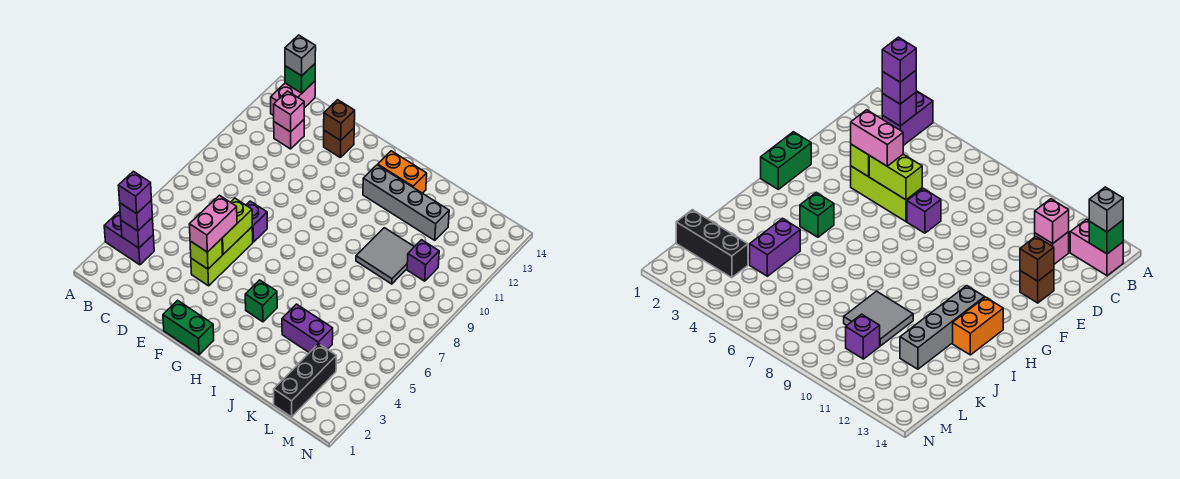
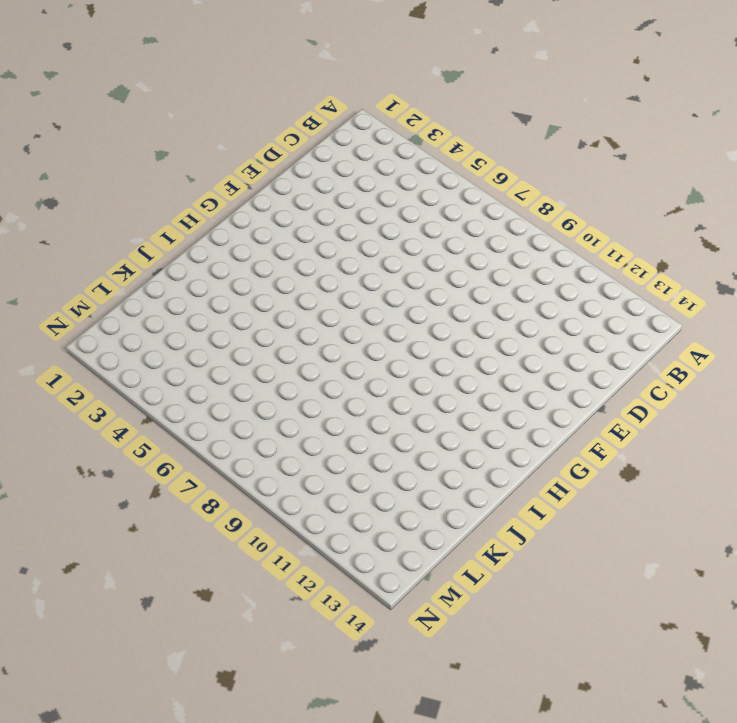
none -> purple brick A3:B3 level 1
none -> pink brick B13:B14 level 1
none -> pink brick C12 level 1

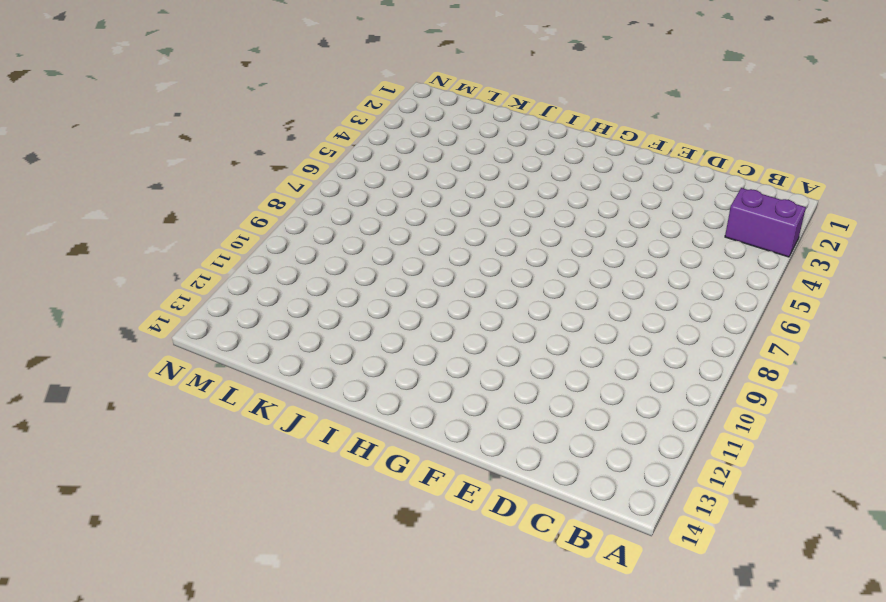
none -> pink brick B13:B14 level 1
none -> pink brick C12 level 1
none -> lime brick E4:E6 level 1

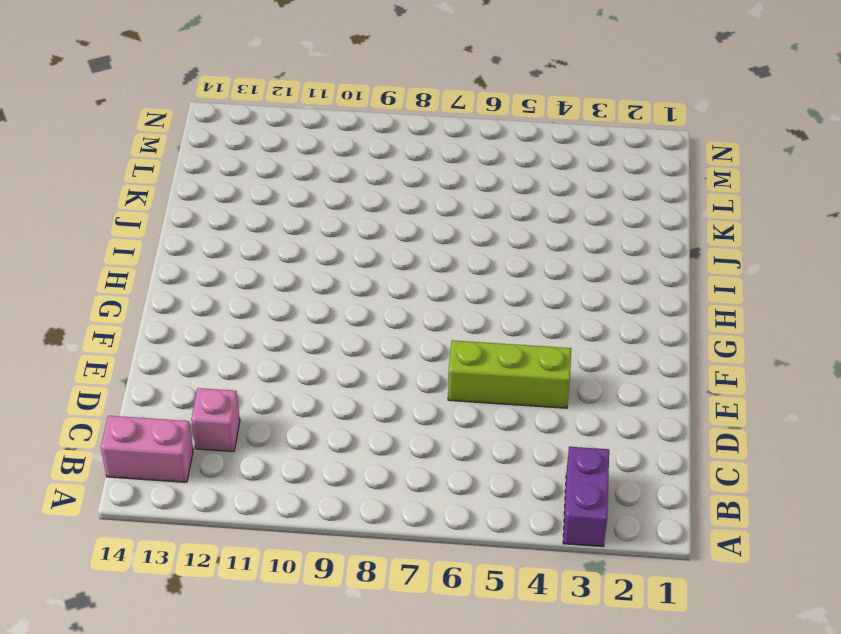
none -> purple brick E7 level 1
none -> brown brick E13 level 1
none -> green brick F1:G1 level 1

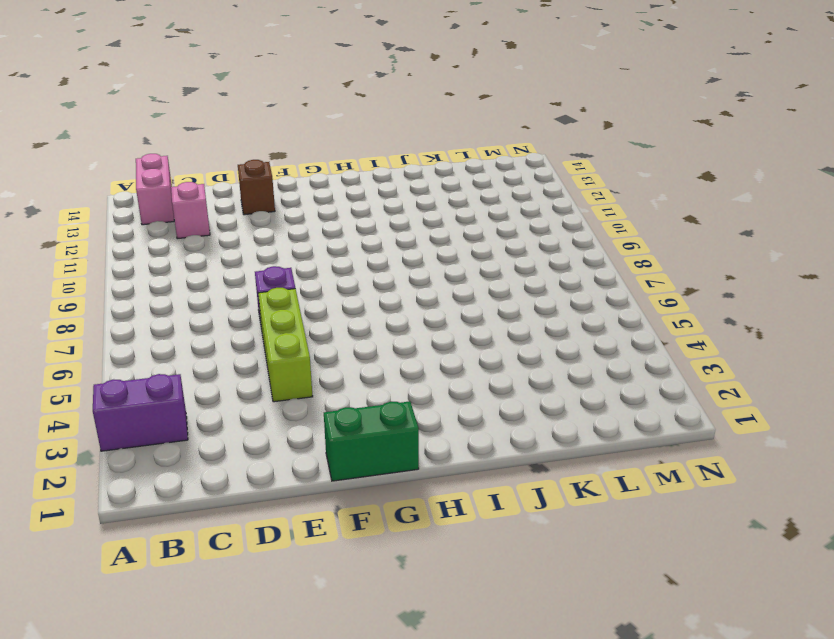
none -> green brick H4 level 1
none -> grey brick H12:K12 level 1
none -> orange brick H13:I13 level 1

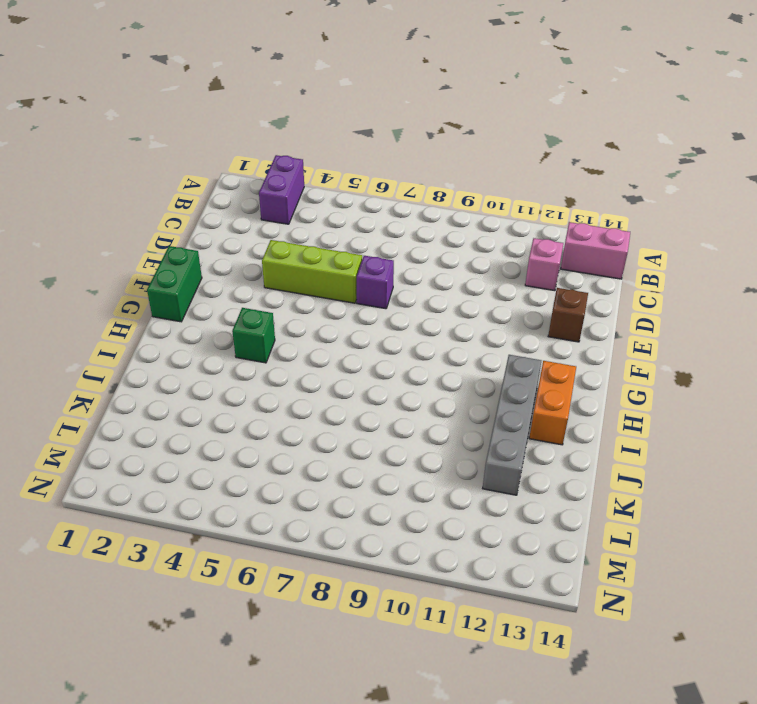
none -> purple brick J4:K4 level 1
none -> grey tile J9:K10 level 1
none -> black brick L1:L3 level 1

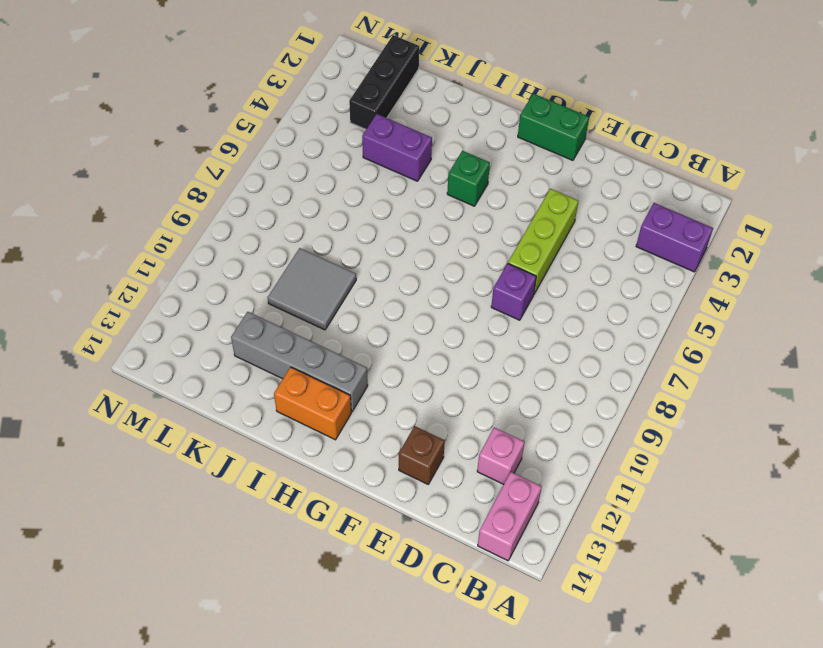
none -> purple brick L10 level 1
none -> purple brick B3 level 2
none -> green brick B14 level 2

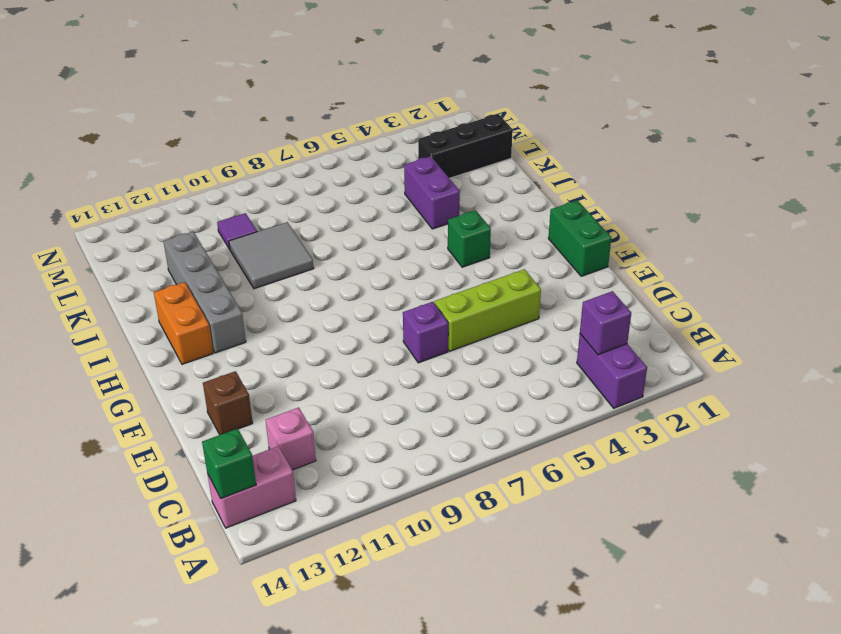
purple tile L10 level 1 -> purple brick L10 level 1
none -> pink brick C12 level 2
none -> lime brick E4 level 2
none -> lime brick E5:E6 level 2

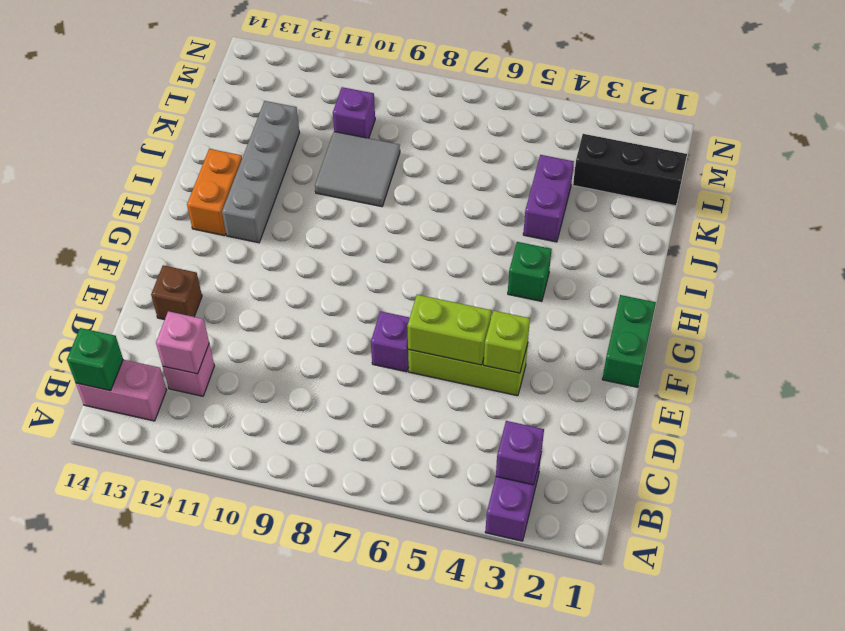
none -> brown brick E13 level 2
none -> purple brick B3 level 3
none -> grey brick B14 level 3

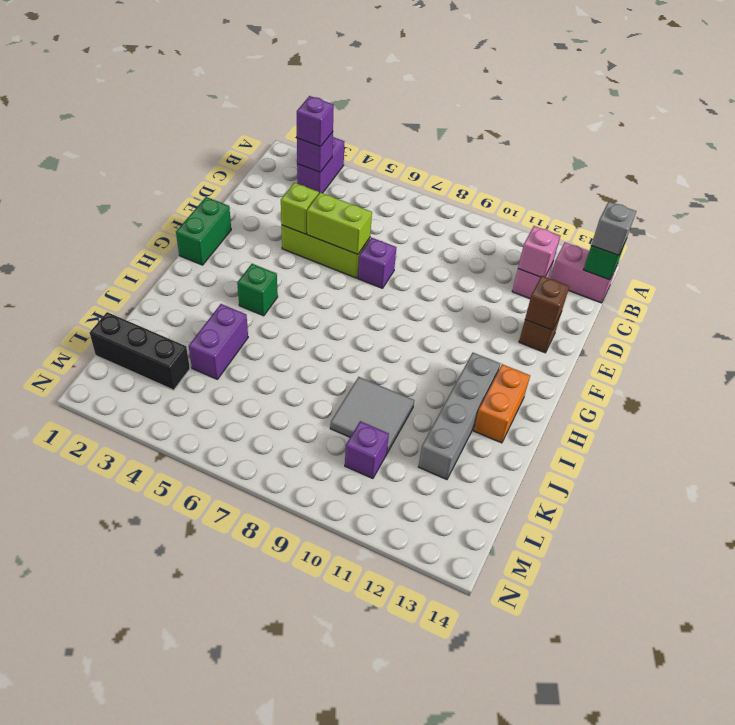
none -> pink brick E4:E5 level 3
none -> purple brick B3 level 4

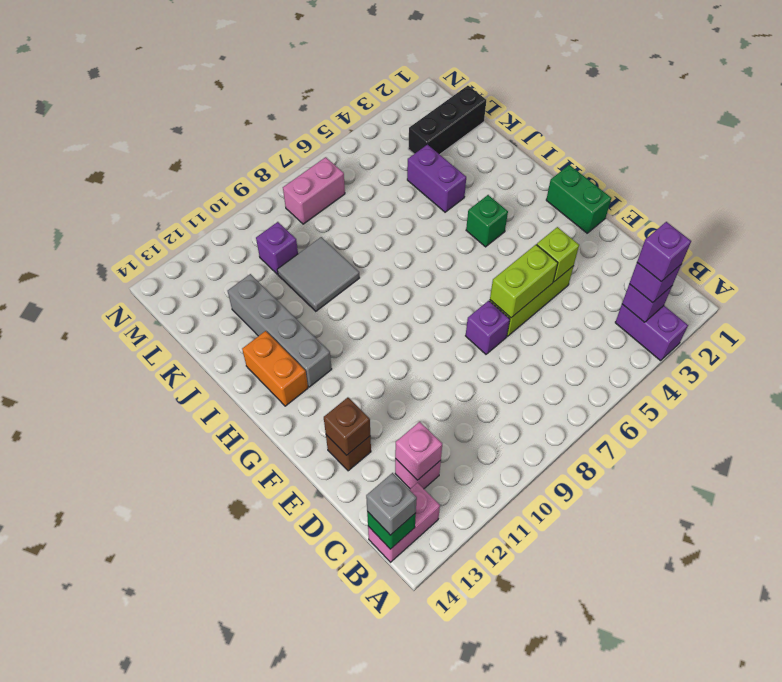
pink brick M7:M8 level 1 -> pink brick E4:E5 level 3

